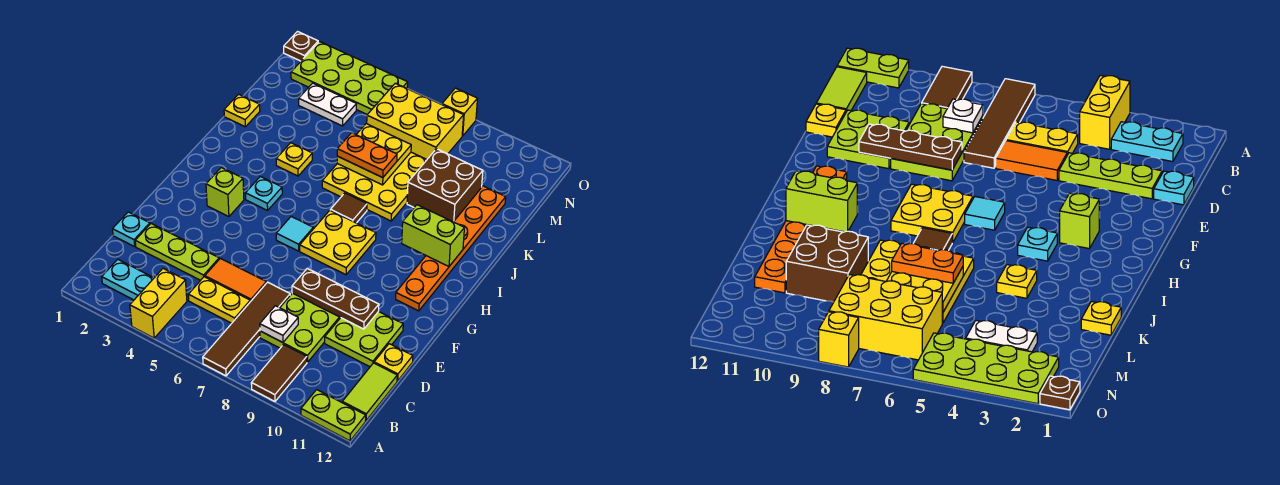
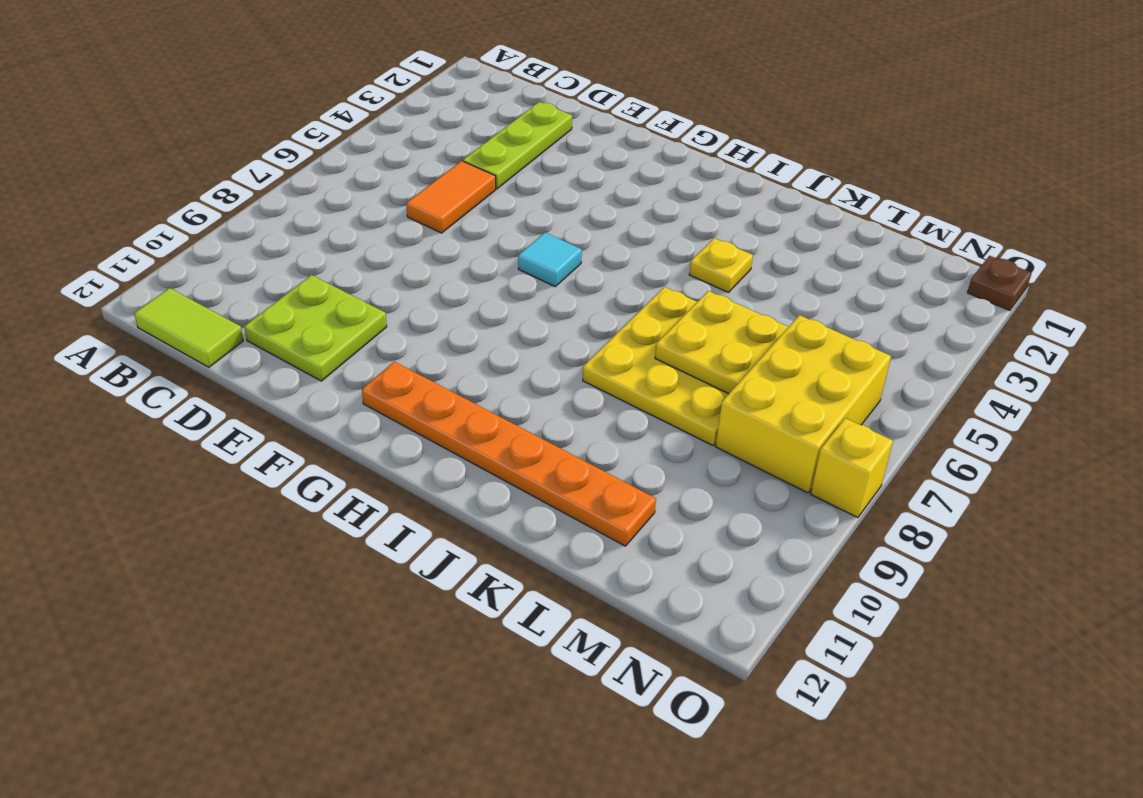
none -> yellow brick A4:B4 level 1
none -> brown tile A7:D7 level 1
none -> brown tile A9:B9 level 1
none -> lime plate A11:A12 level 1

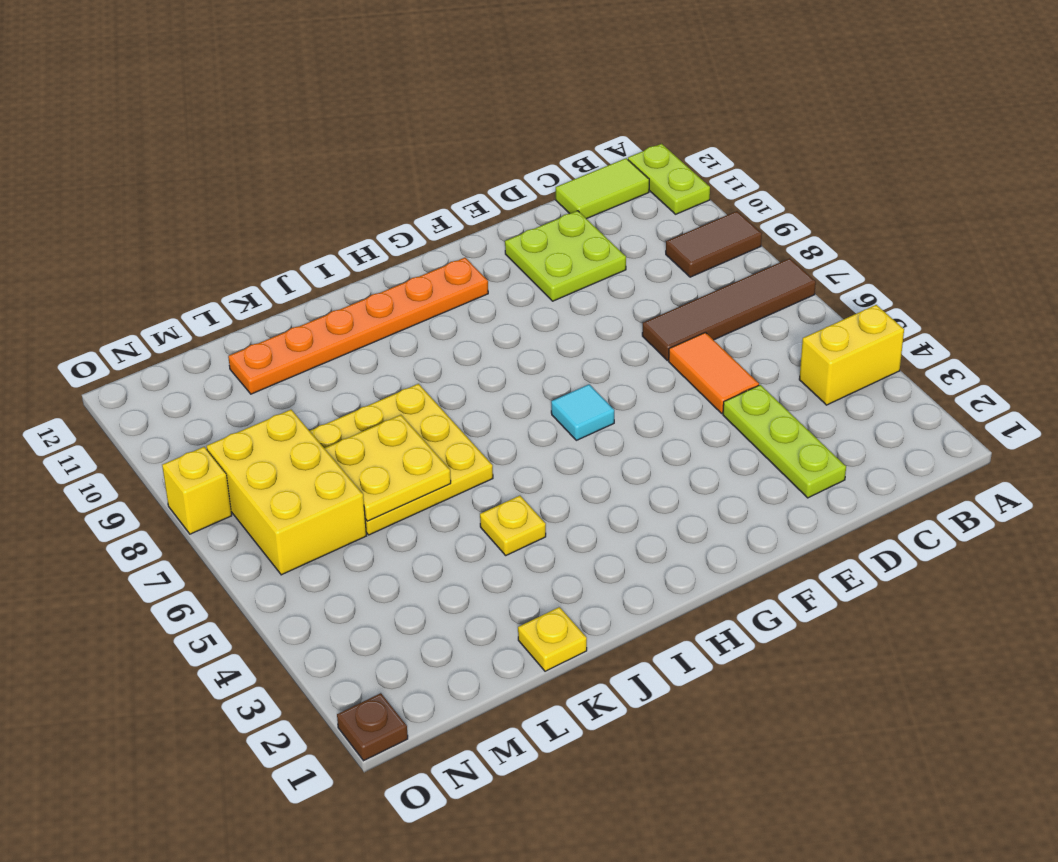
none -> cyan plate B2:B3 level 1
none -> yellow plate C5:C6 level 1
none -> lime plate C8:E9 level 1
none -> cyan plate D1 level 1

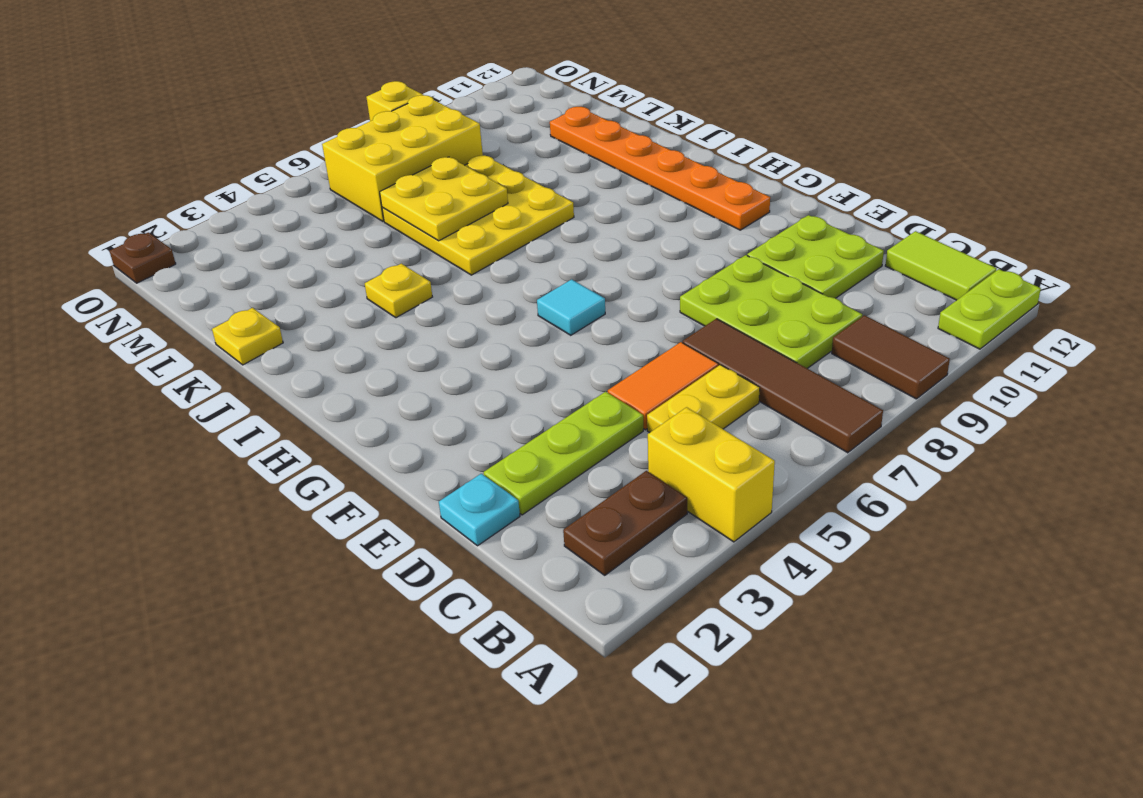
brown plate B2:B3 level 1 -> cyan plate B2:B3 level 1
none -> yellow plate D12 level 1
none -> lime brick G3 level 1
none -> yellow plate G7:H8 level 1
none -> cyan plate H4 level 1

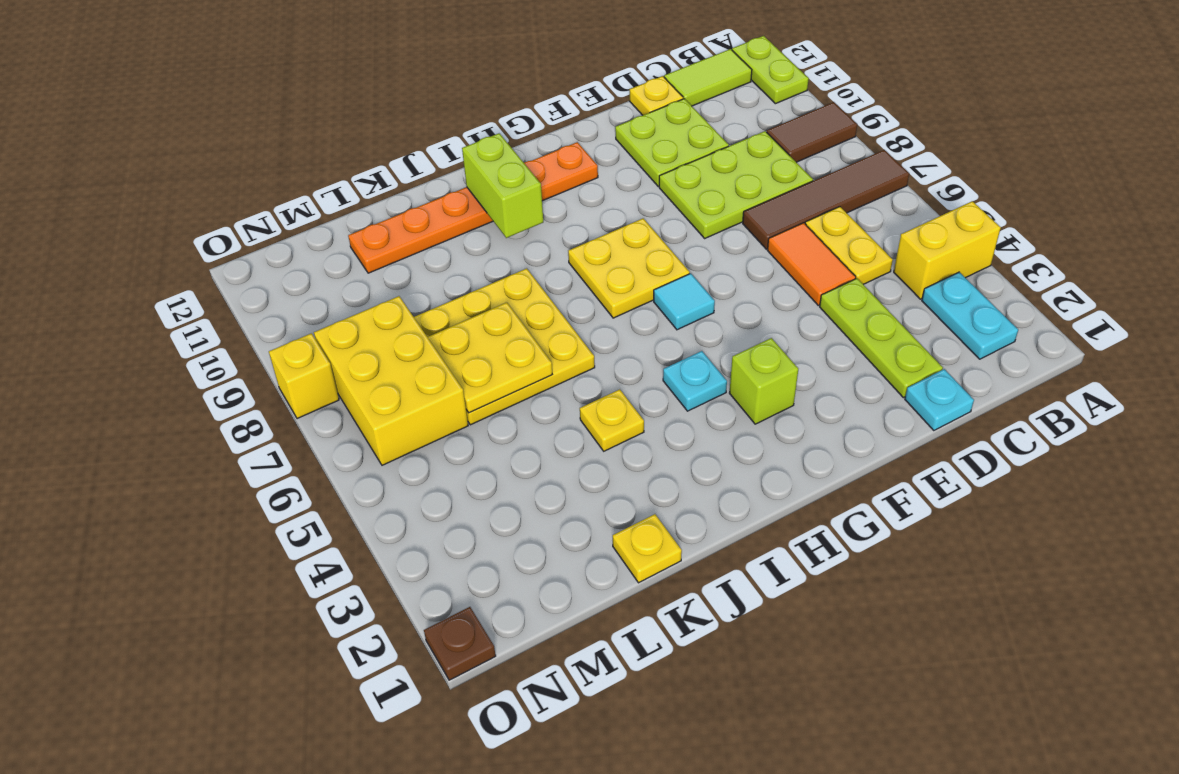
none -> brown tile I7 level 1
none -> brown brick K9:L10 level 1
none -> white plate M3:M4 level 1
none -> lime plate N2:O5 level 1

